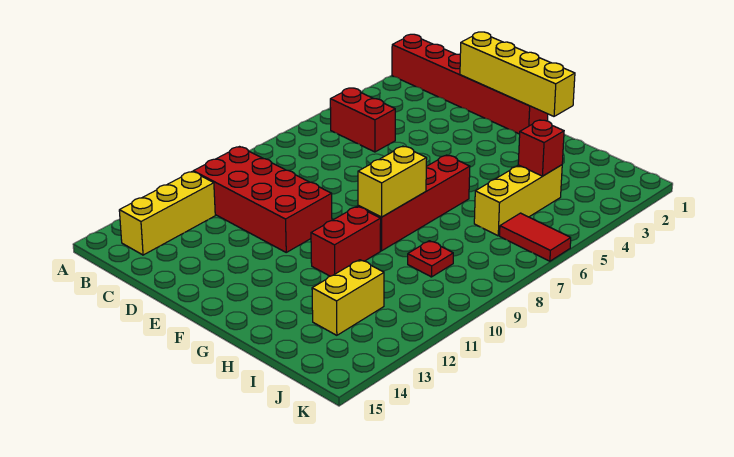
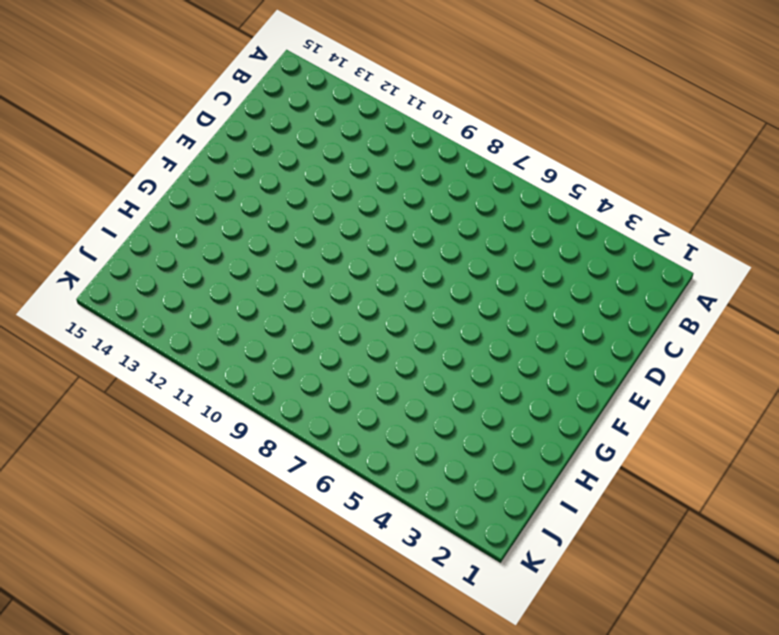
none -> red brick A1:F1 level 1
none -> red brick B5:C5 level 1
none -> red brick B10:E11 level 1

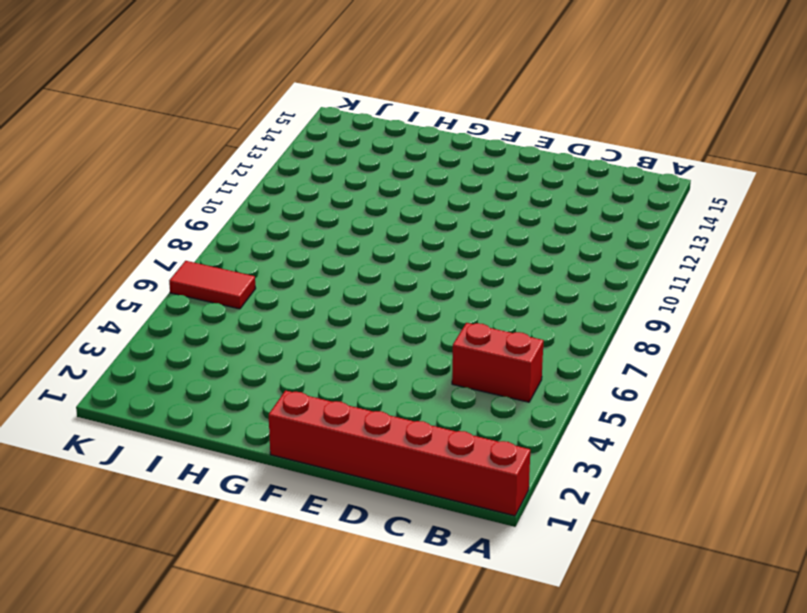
none -> red brick B10:E11 level 1
none -> yellow brick B12:B14 level 1
none -> red brick G6:G9 level 1

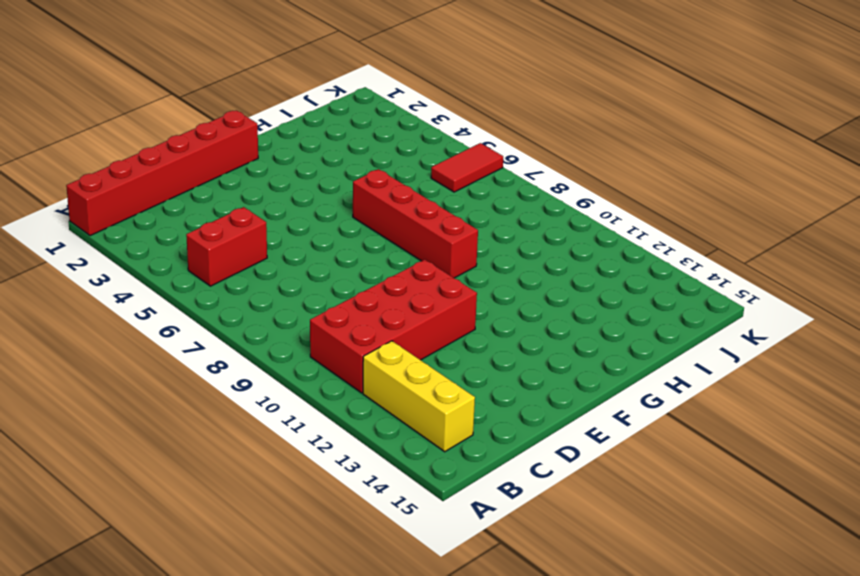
none -> red brick G10:G11 level 1
none -> yellow brick I4:I6 level 1
none -> red plate I9 level 1

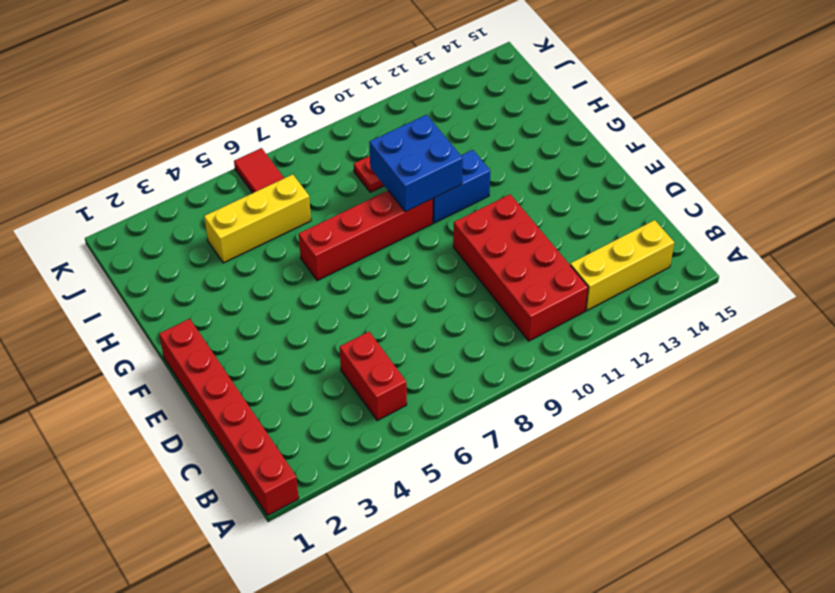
blue brick G9:H10 level 2 -> yellow brick G8:G9 level 2
blue brick G10:G11 level 1 -> red brick G10:G11 level 1
none -> yellow brick I12:I13 level 1
none -> yellow brick D1:G1 level 2
none -> red brick I4 level 2

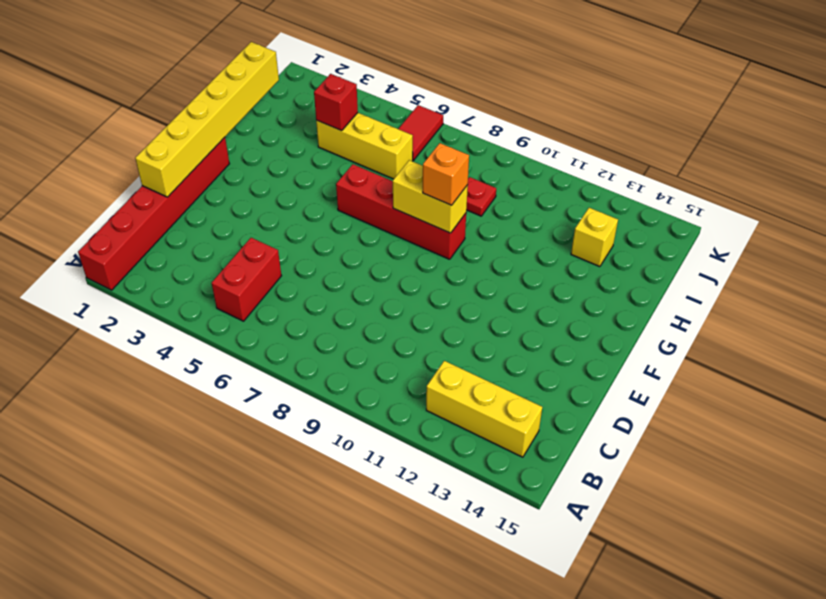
yellow brick D1:I1 level 2 -> yellow brick D1:G1 level 2
orange brick G9 level 3 -> none
yellow brick I13 level 1 -> yellow brick I12:I13 level 1
none -> red brick B10:E11 level 1
none -> red brick G10:G11 level 1

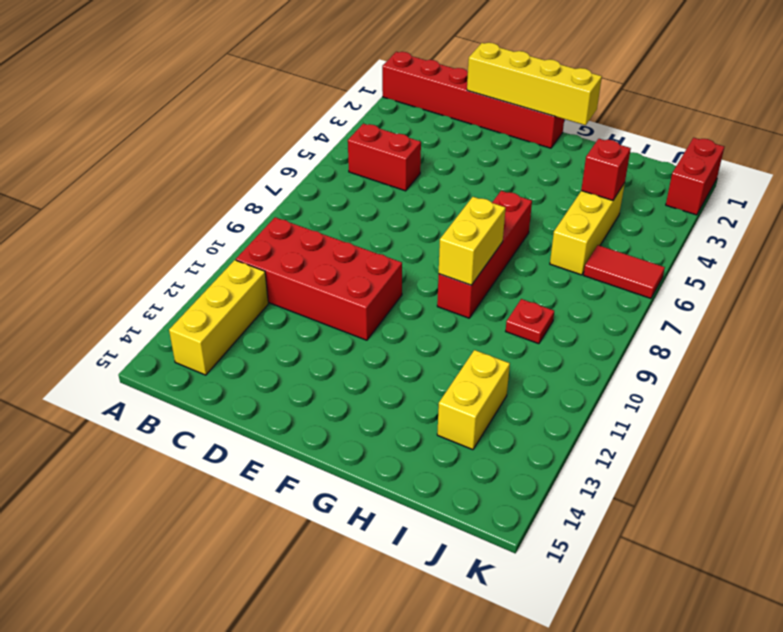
red brick K1:K2 level 1 -> red brick G10:G11 level 1

